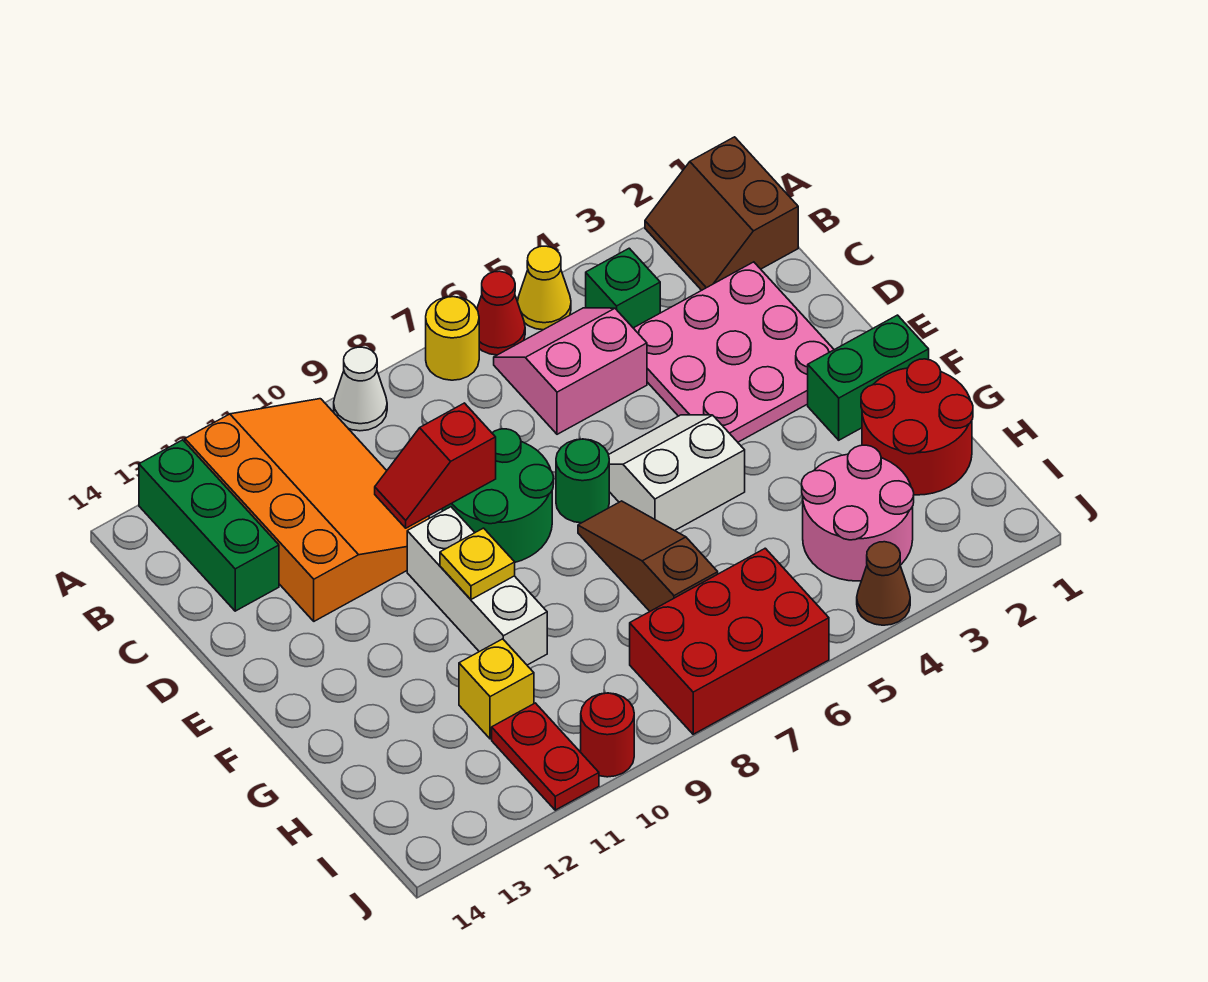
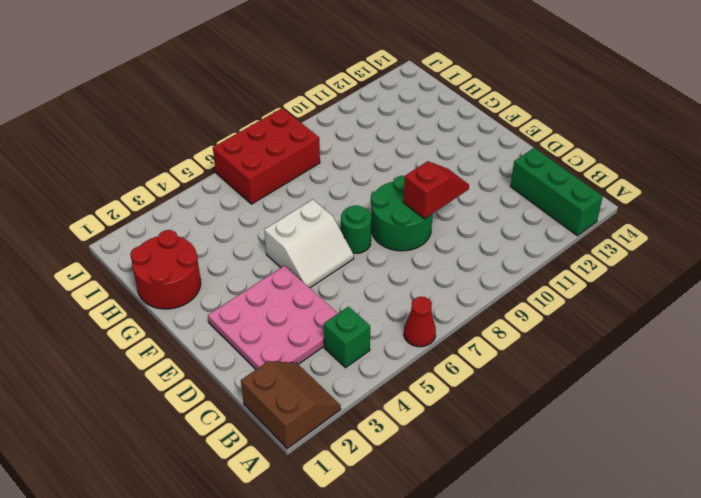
none -> yellow cone A5 level 1
none -> yellow round brick A7 level 1
none -> white cone A9 level 1

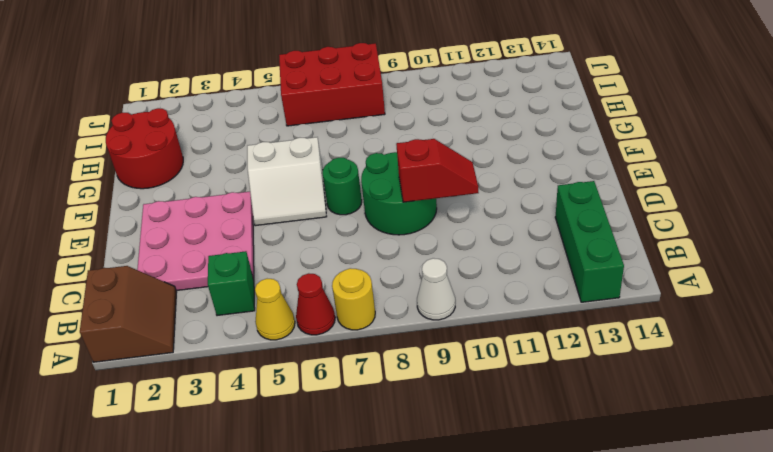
none -> orange slope A10:D12 level 1 top 12
none -> pink slope B5:C6 level 1 top C
none -> white brick E10:G10 level 1

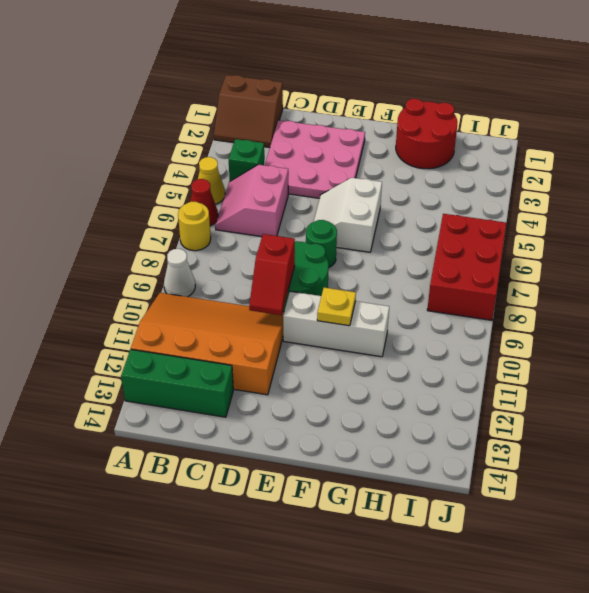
none -> green brick F1:F2 level 1
none -> brown slope F7:H7 level 1 top H
none -> pink round brick H3:I4 level 1

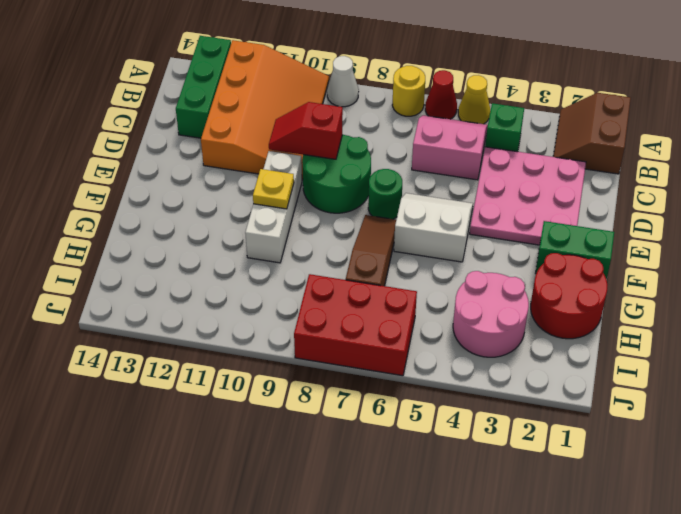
none -> yellow brick H11 level 1
none -> red plate I11:J11 level 1
none -> brown cone J4 level 1

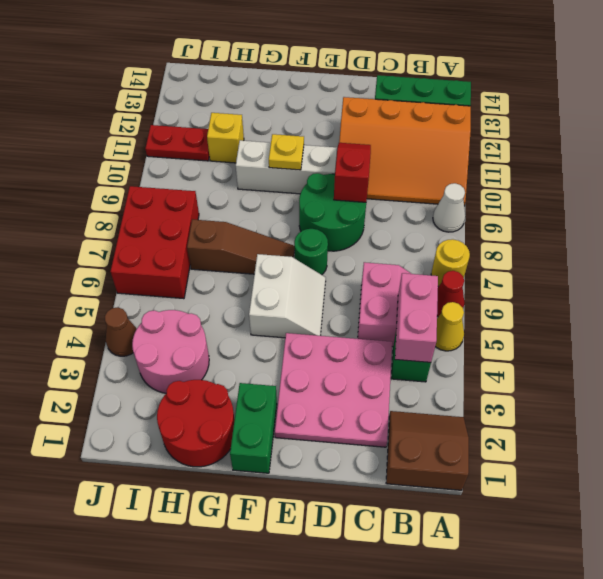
pink brick B4:B5 level 2 -> none
none -> red round brick J10 level 1

